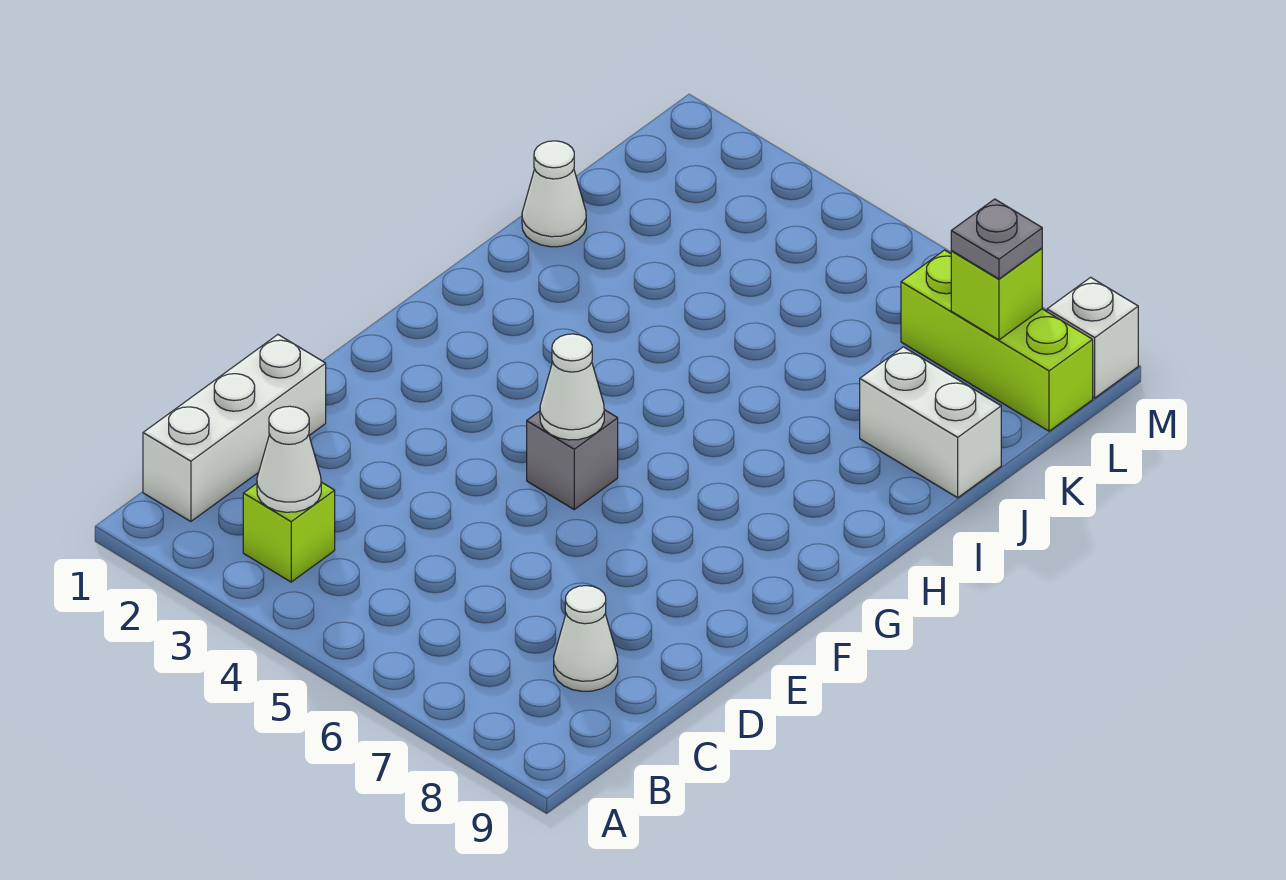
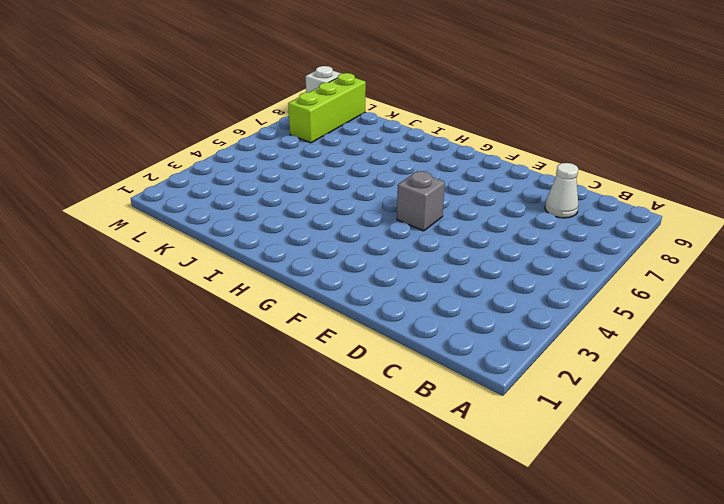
none -> white brick B1:D1 level 1
none -> lime brick B3 level 1
none -> white cone J1 level 1

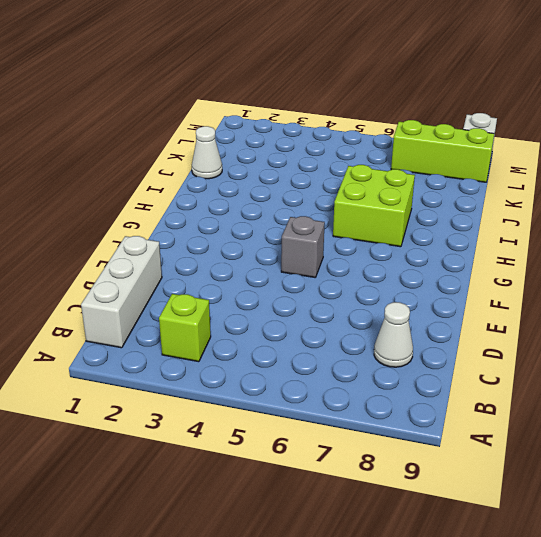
lime brick H6:I7 level 1 -> none
none -> white brick J8:J9 level 1
none -> white cone B3 level 2
none -> white cone F5 level 2

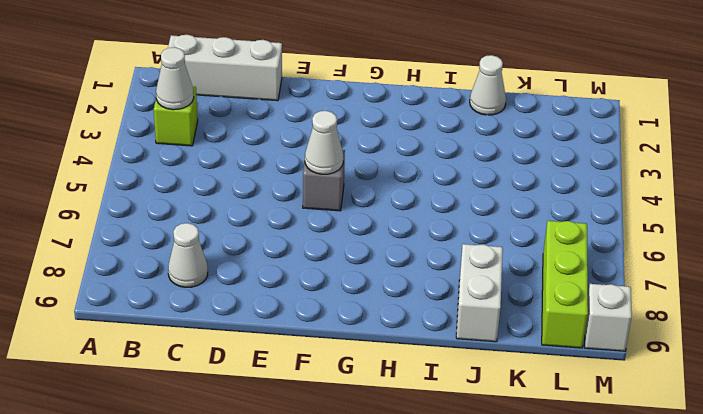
none -> lime brick L8 level 2
none -> grey plate L8 level 3

